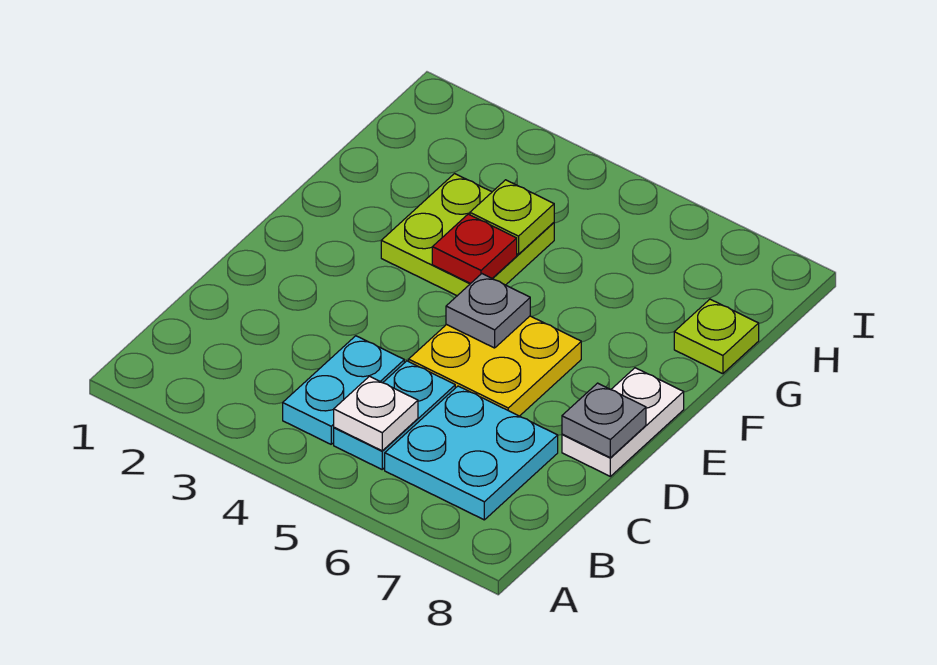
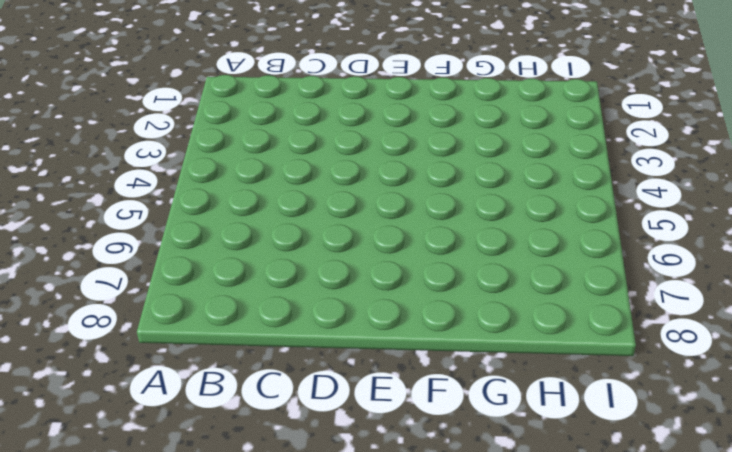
none -> cyan plate B4:C4 level 1
none -> cyan plate B5:C5 level 1
none -> cyan plate B6:C7 level 1

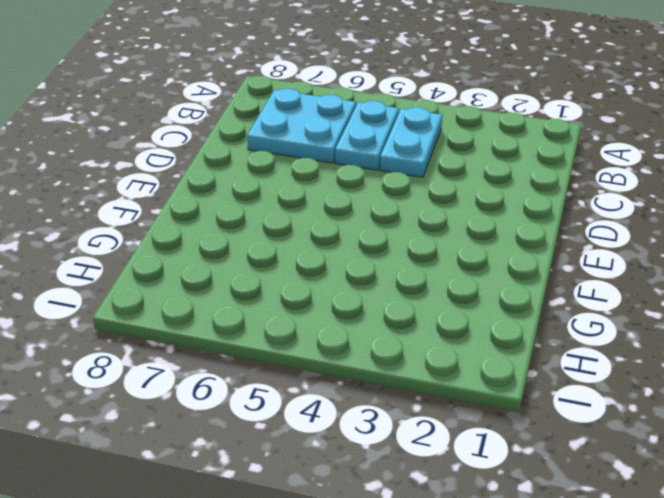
none -> yellow plate D5:E6 level 1
none -> white plate D8:E8 level 1
none -> lime plate F3:G4 level 1

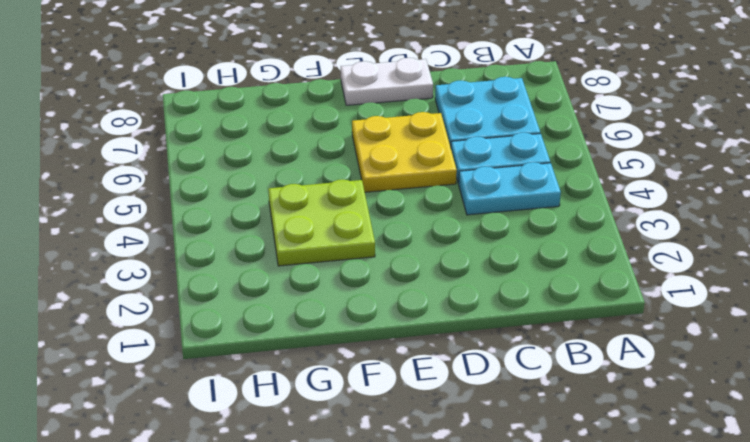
none -> lime plate G8 level 1
none -> white plate B5 level 2
none -> grey plate D8 level 2

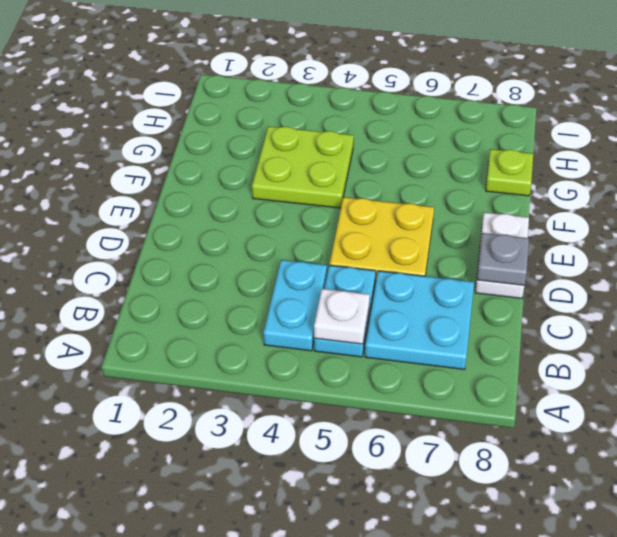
none -> grey plate E5 level 2
none -> red plate F4 level 2
none -> lime plate G4 level 2

